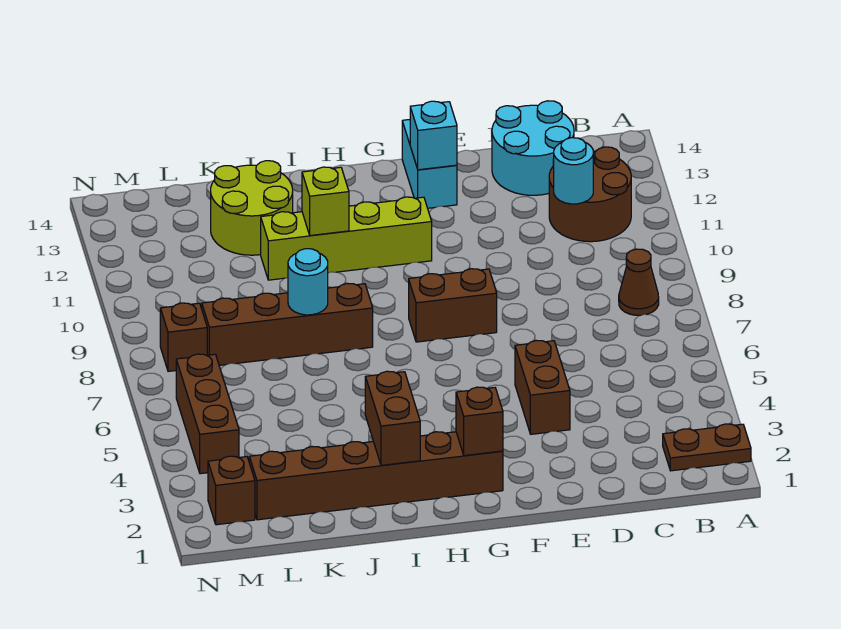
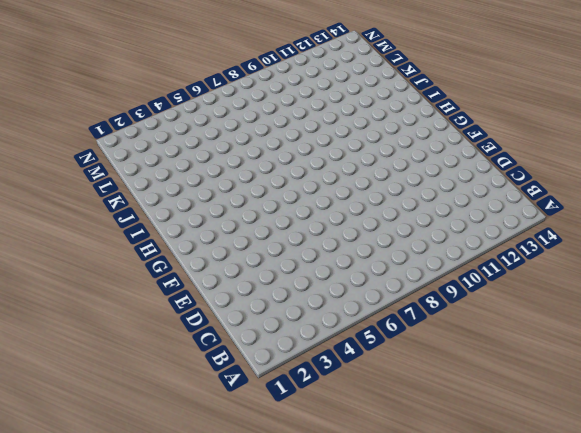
none -> brown plate A2:B2 level 1
none -> brown cone B8 level 1
none -> brown round brick B11:C12 level 1

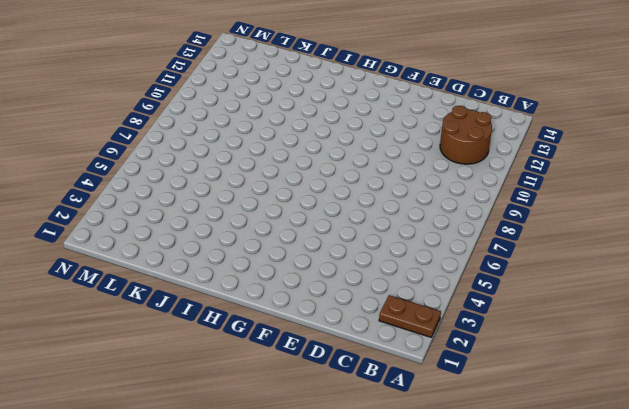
none -> brown cone B8 level 1
none -> cyan round brick C13:D14 level 1
none -> brown brick E4:E5 level 1

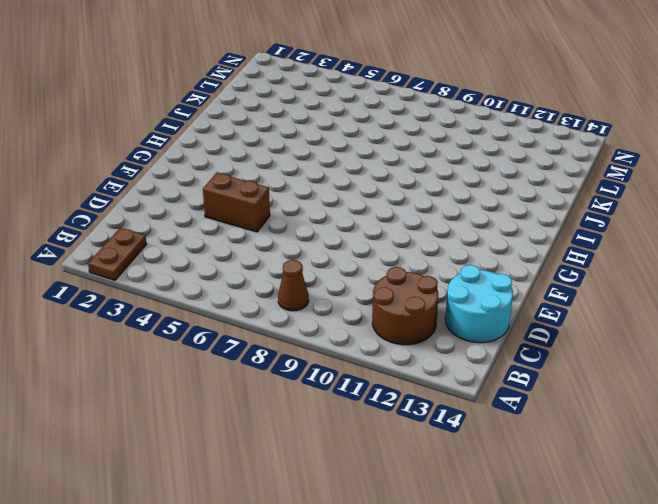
none -> brown brick F8:G8 level 1
none -> cyan brick F13:F14 level 1
none -> brown brick G2:L2 level 1

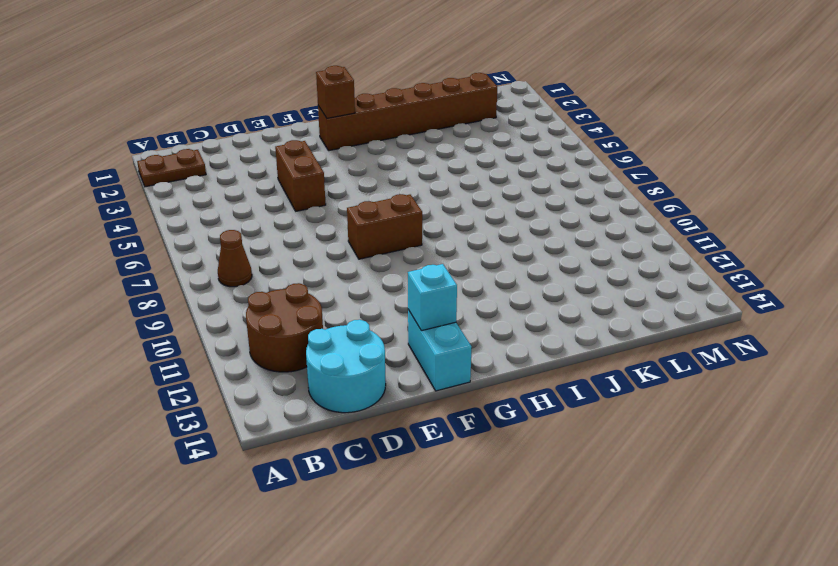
none -> lime brick G11:J11 level 1
none -> brown brick I8:L8 level 1
none -> lime round brick J12:K13 level 1

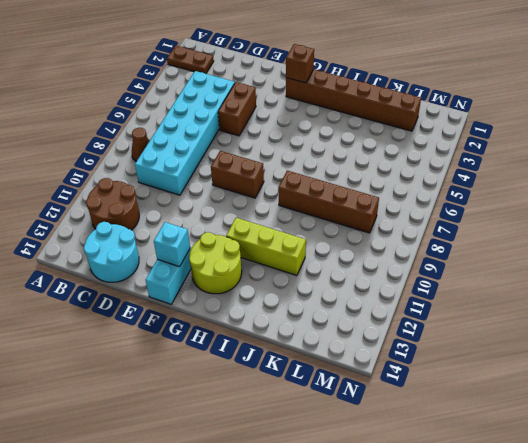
cyan brick C4:D9 level 1 -> none
lime round brick G12:H13 level 1 -> lime round brick J12:K13 level 1
lime brick H11:J11 level 1 -> lime brick G11:J11 level 1
none -> brown brick M2 level 1
none -> brown brick M4:M6 level 1
none -> brown brick M8 level 1

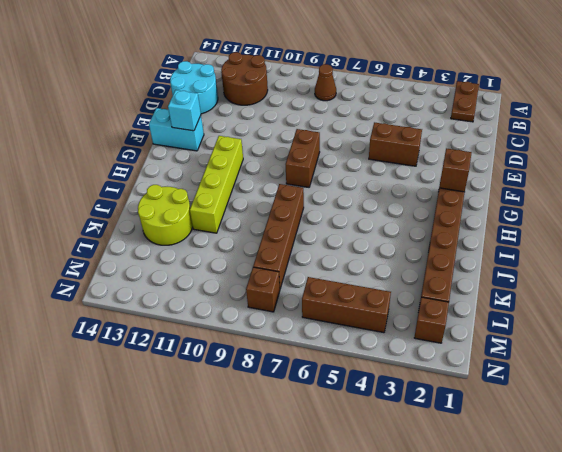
none -> cyan round brick C11 level 2
none -> brown brick I2:I3 level 2
none -> lime brick I11 level 2

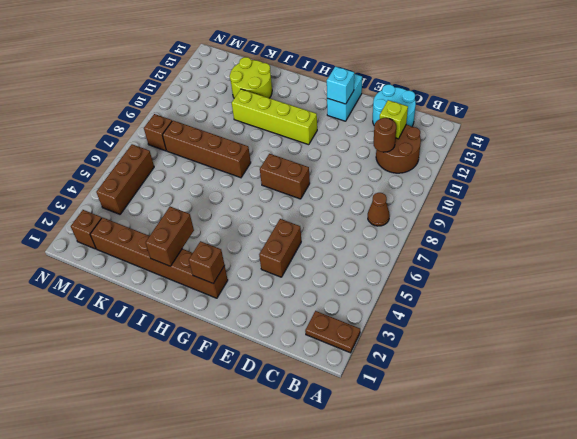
brown round brick C11 level 2 -> cyan round brick C11 level 2
lime brick C12 level 2 -> lime brick I11 level 2
none -> cyan round brick J8 level 2

